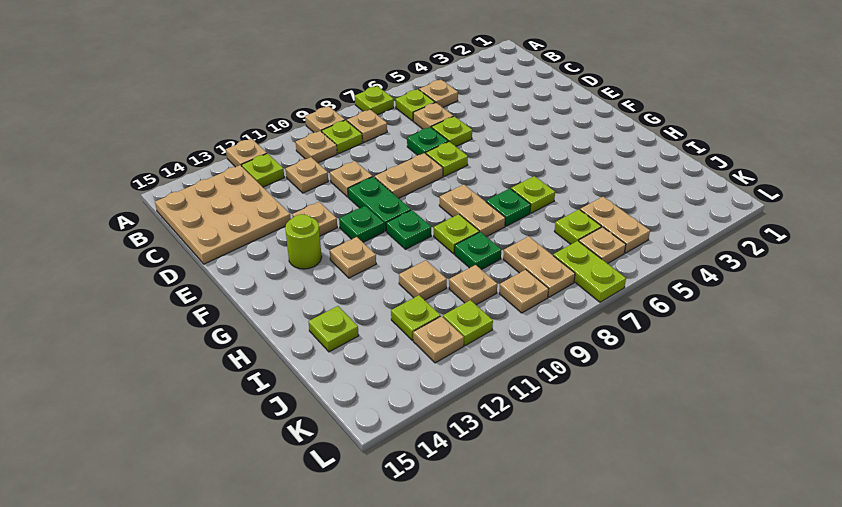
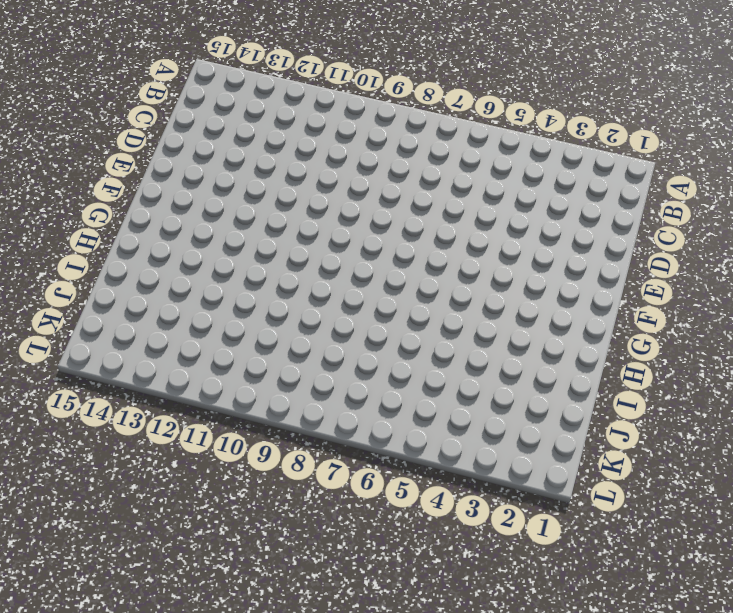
none -> lime plate A7 level 1
none -> tan plate A9 level 1
none -> tan plate A12 level 1
none -> tan plate B5 level 1

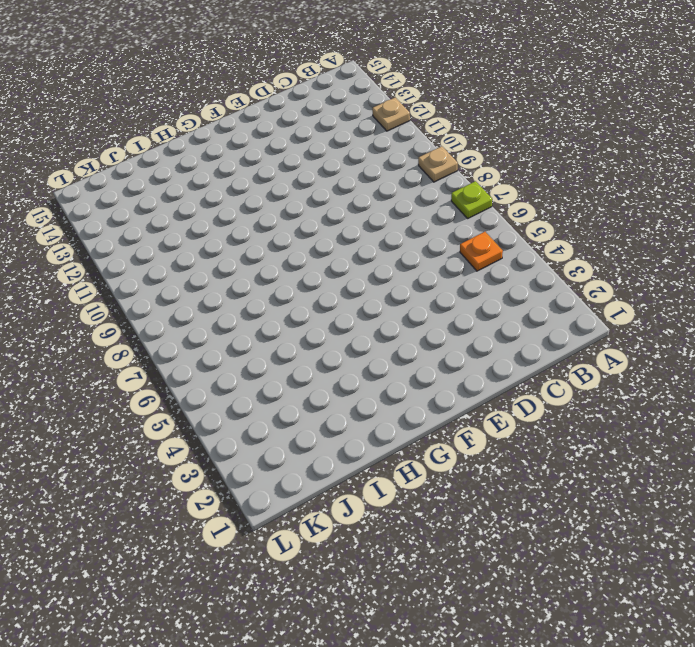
orange plate B5 level 1 -> tan plate B5 level 1
none -> lime plate B6 level 1
none -> tan plate B8 level 1
none -> lime plate B9 level 1
none -> tan plate B10 level 1

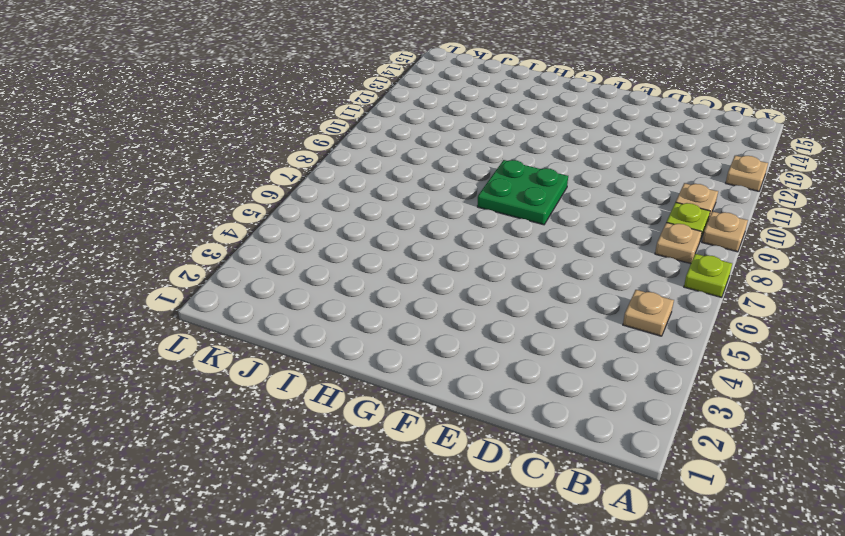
green plate F8:G9 level 1 -> tan plate G8:H8 level 1
none -> lime plate B6 level 1
none -> lime plate B12 level 1
none -> tan plate B13:D15 level 1
none -> tan plate C6 level 1

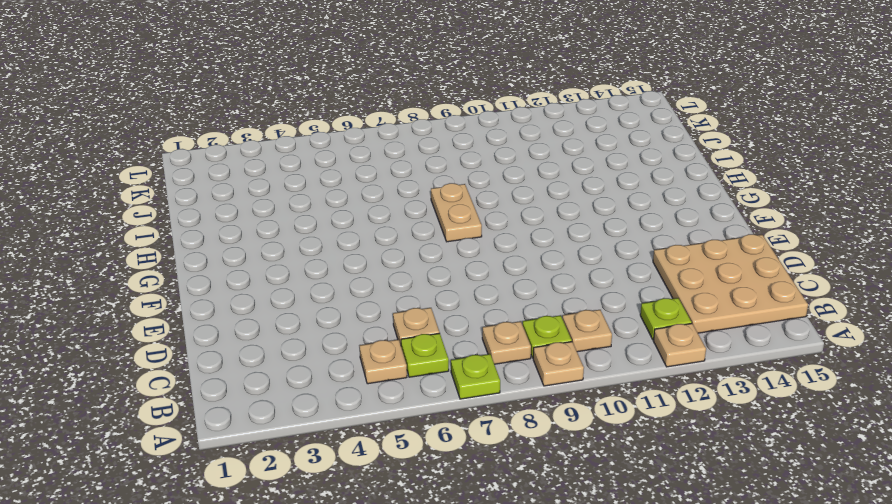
none -> tan plate C11 level 1
none -> lime plate D6 level 1
none -> green plate D7 level 1
none -> tan plate D10 level 1

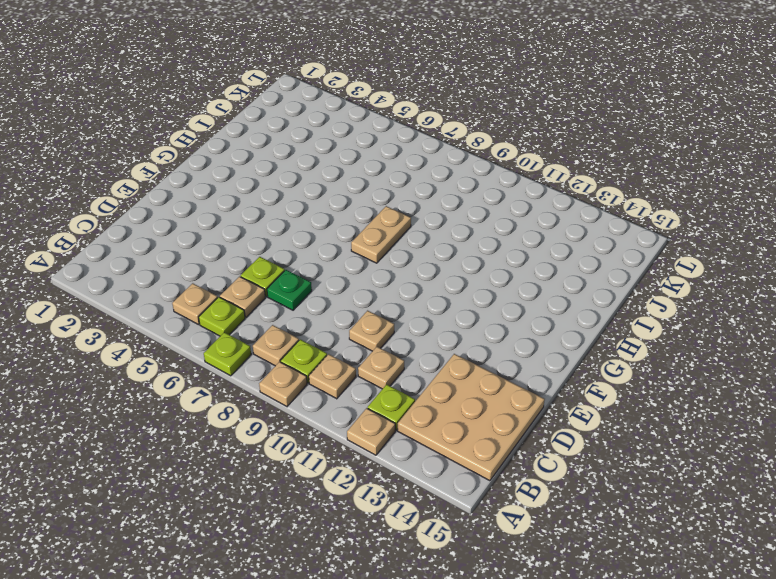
none -> lime plate E7 level 1
none -> tan plate E8:E9 level 1
none -> green plate E10:F10 level 1
none -> tan plate E12 level 1

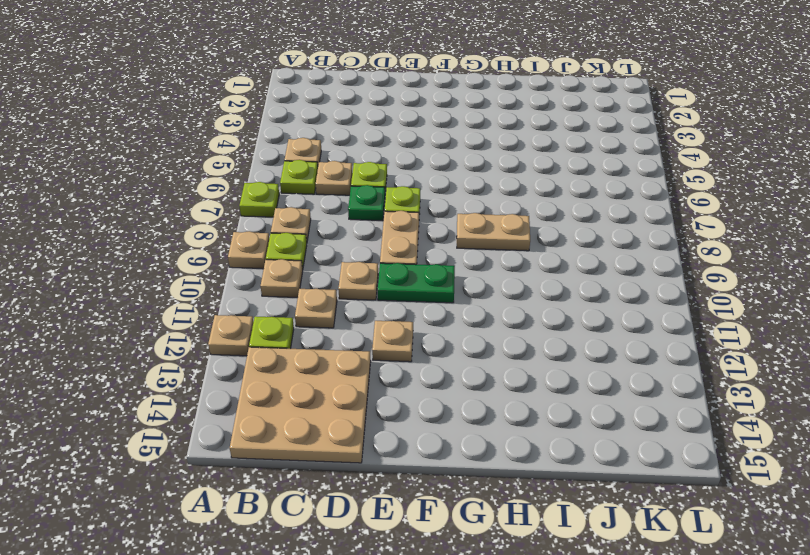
none -> green plate F11 level 1
none -> lime round brick F13 level 1
none -> green plate G10 level 1
none -> tan plate G12 level 1

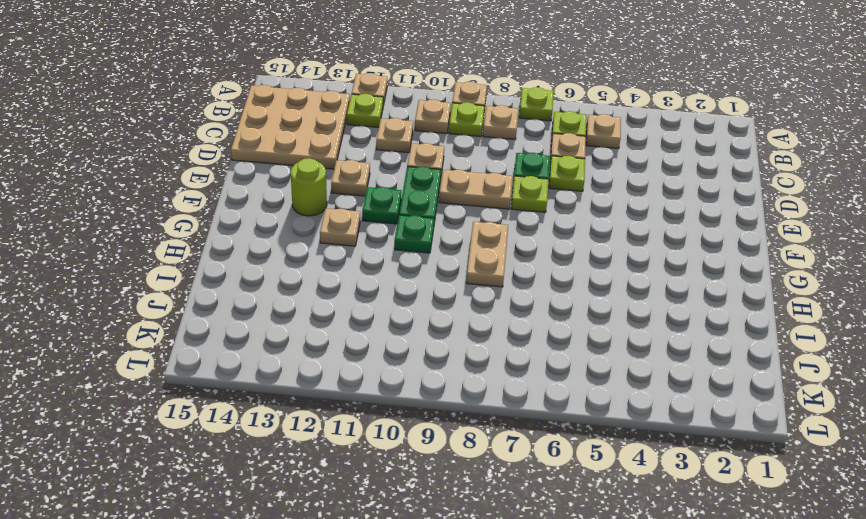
none -> lime plate H6 level 1
none -> green plate H7 level 1
none -> lime plate H9 level 1
none -> green plate I9 level 1

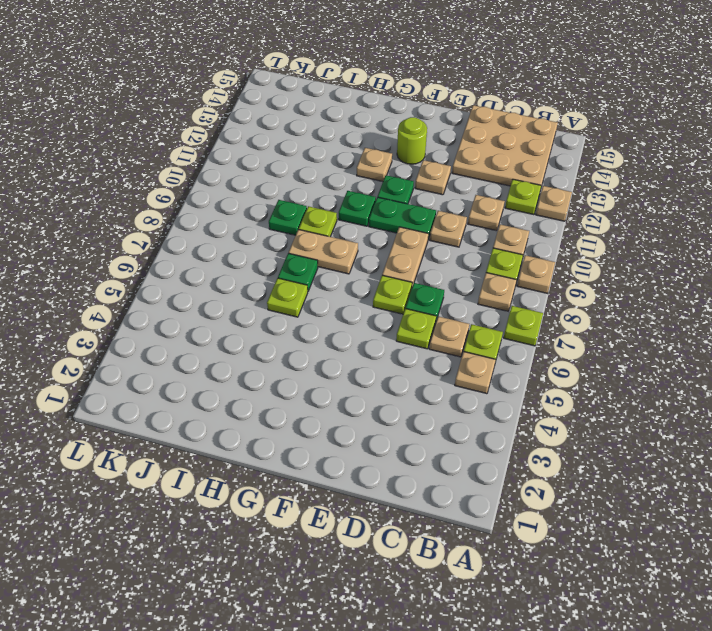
none -> tan plate I11 level 1
none -> lime plate I14 level 1
none -> tan plate J5:K5 level 1
none -> lime plate J6 level 1

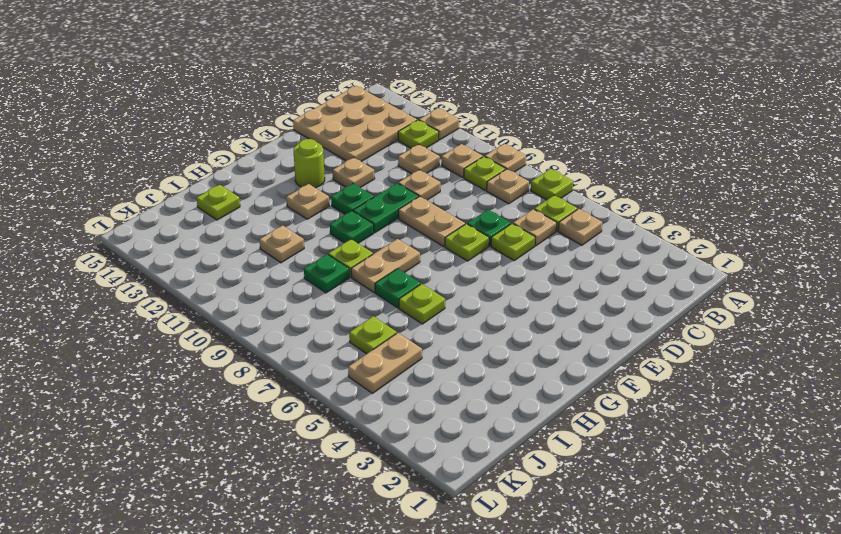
none -> tan plate J8:K8 level 1
none -> tan plate J10 level 1
none -> lime plate J12 level 1
none -> tan plate K6 level 1

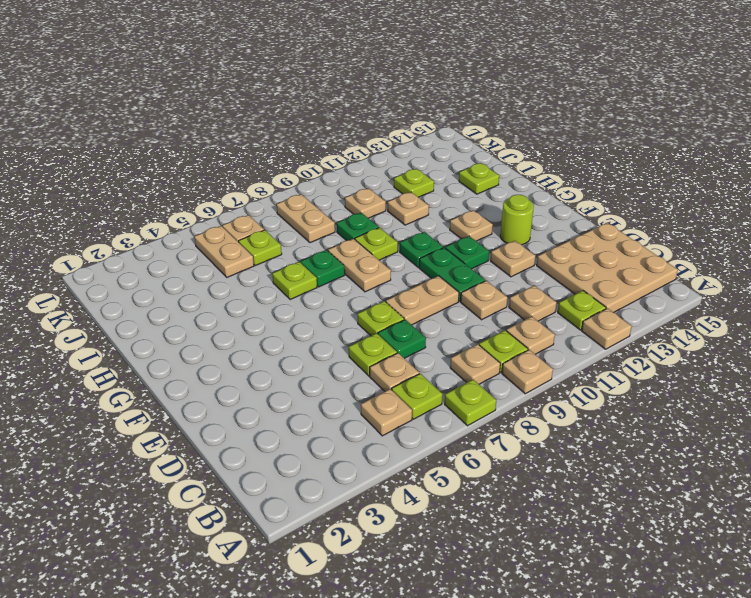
none -> lime plate K7:L7 level 1
none -> tan plate K9 level 1
none -> lime plate K11 level 1
none -> tan plate K12 level 1

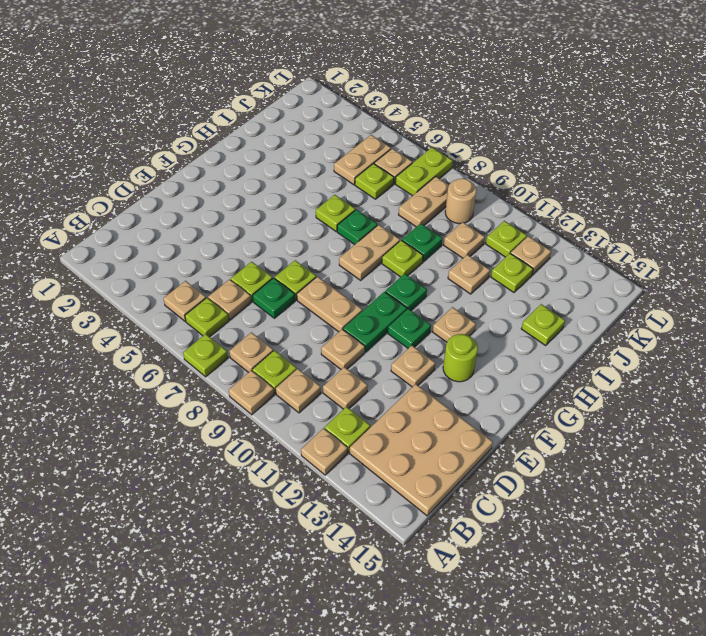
tan round brick K9 level 1 -> tan plate K9 level 1

